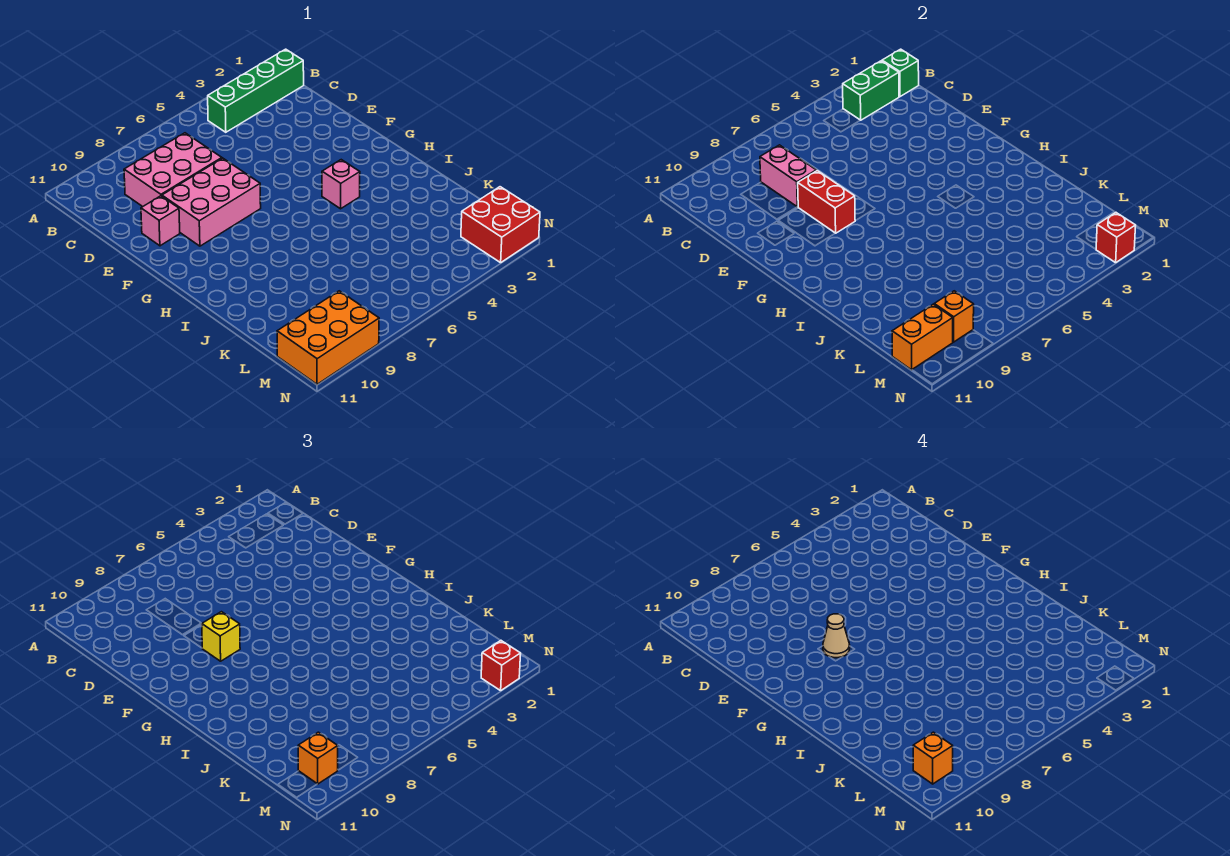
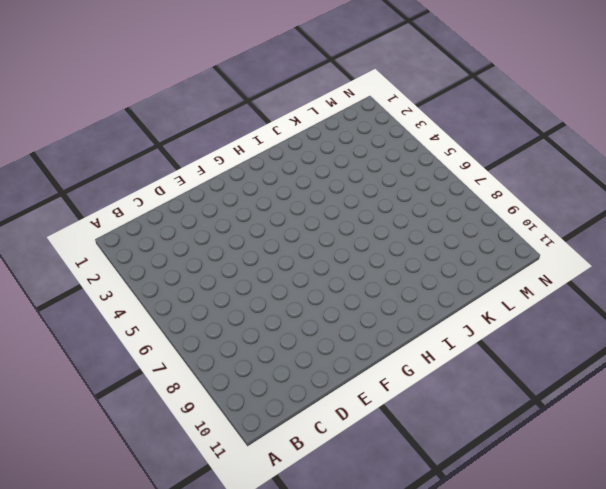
none -> green brick B1:B4 level 1
none -> pink brick C7:D9 level 1
none -> pink brick E7:F9 level 1

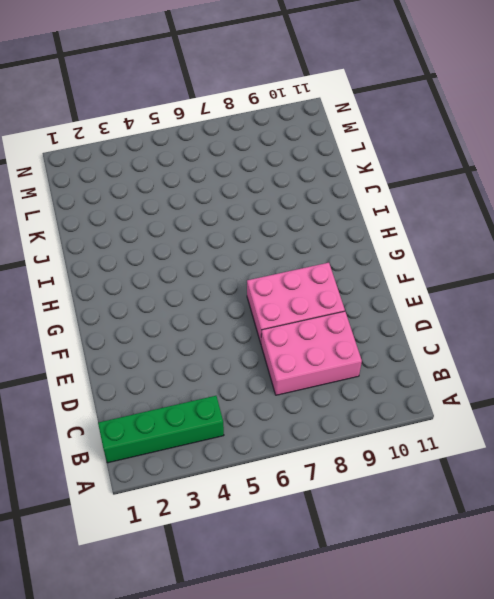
none -> pink brick E10 level 1
none -> pink brick H4 level 1
none -> red brick M1:N2 level 1

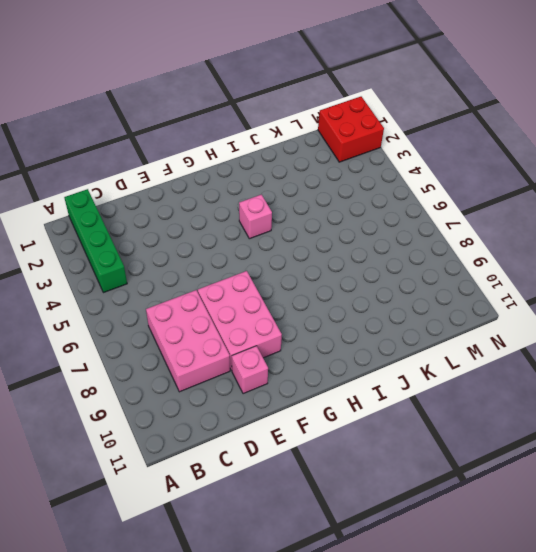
none -> orange brick M9:N11 level 1
none -> green brick B1 level 2
none -> green brick B2:B3 level 2

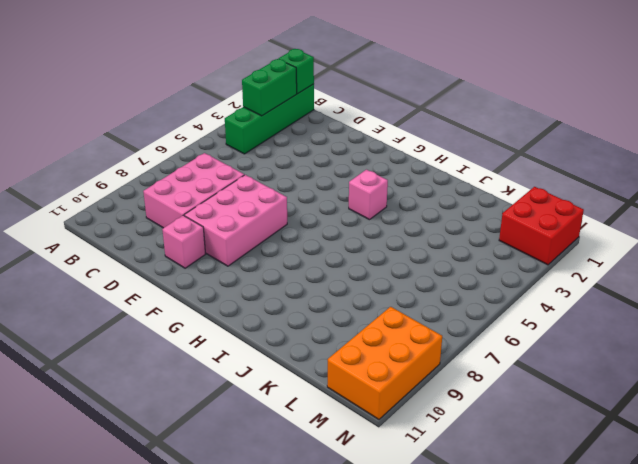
none -> pink brick C8:D8 level 2
none -> red brick E8:F8 level 2
none -> orange brick M9 level 2

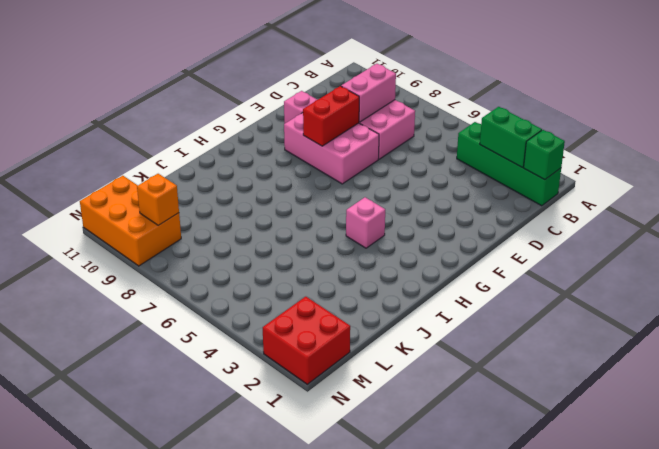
none -> orange brick M10:M11 level 2
none -> red brick N2 level 2
none -> yellow brick F8 level 3

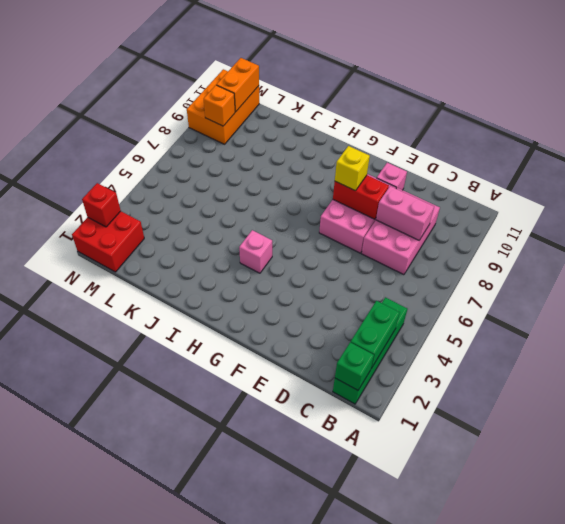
none -> orange brick M10 level 3
none -> red brick N2 level 3
none -> tan cone F8 level 4

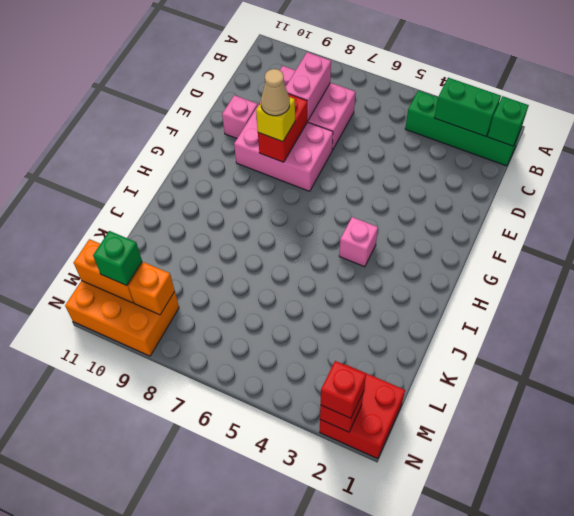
green brick M10 level 3 -> orange brick M10 level 3
none -> orange brick M10 level 4

